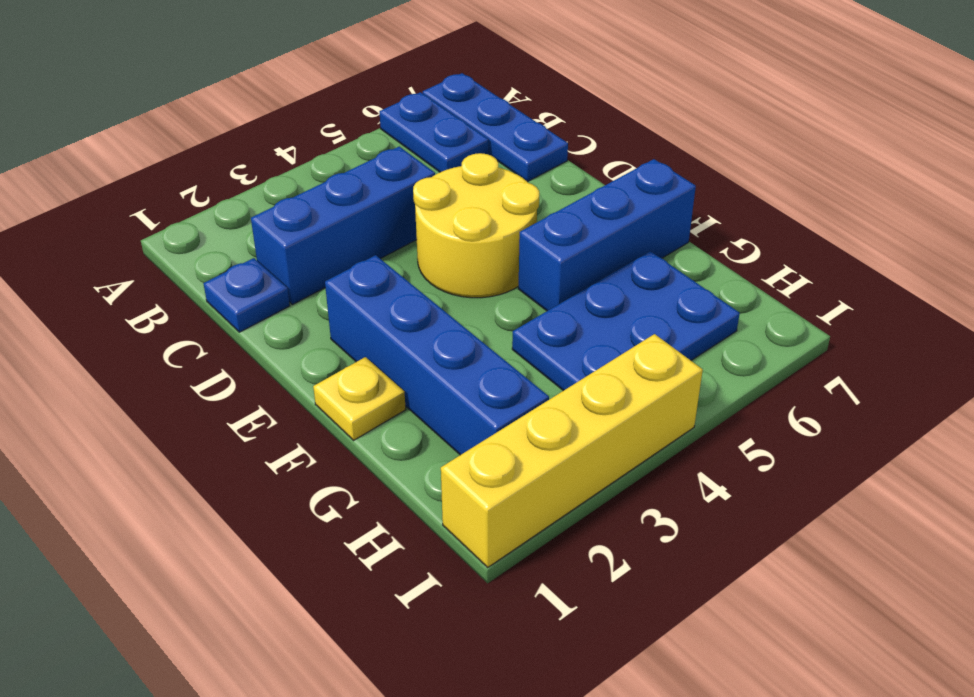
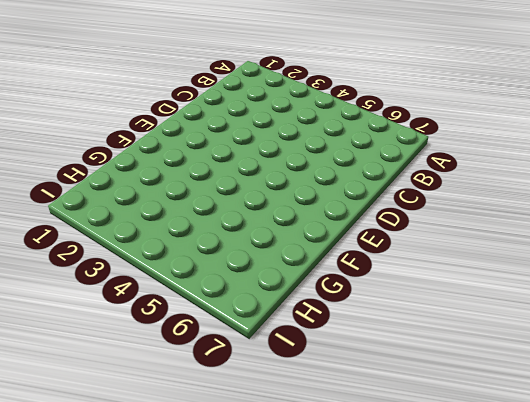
none -> blue plate A6:B6 level 1
none -> blue plate A7:C7 level 1

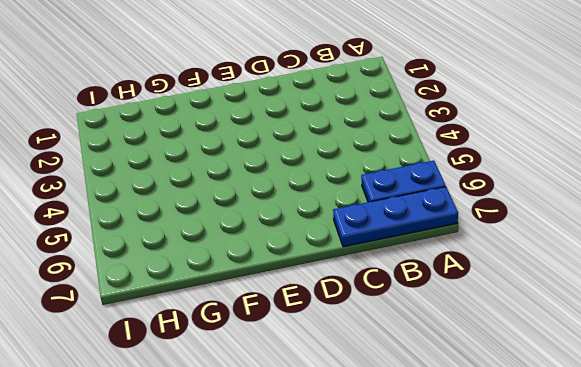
none -> blue plate C1 level 1
none -> blue brick C2:C4 level 1

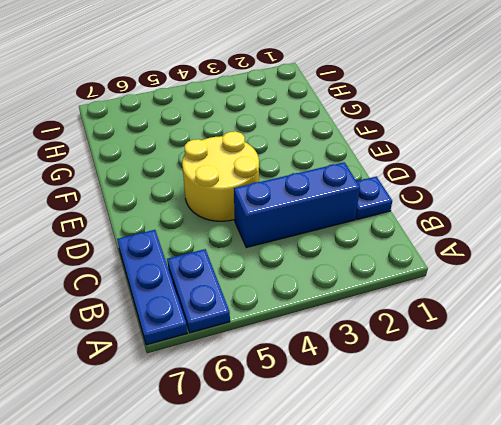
none -> blue brick E2:H2 level 1
none -> yellow plate F1 level 1

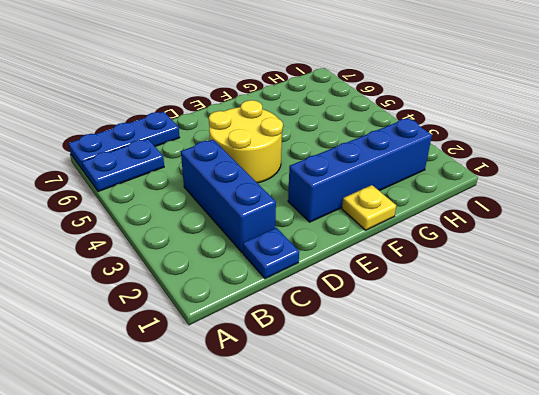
none -> blue brick F5:F7 level 1
none -> blue plate G4:H6 level 1

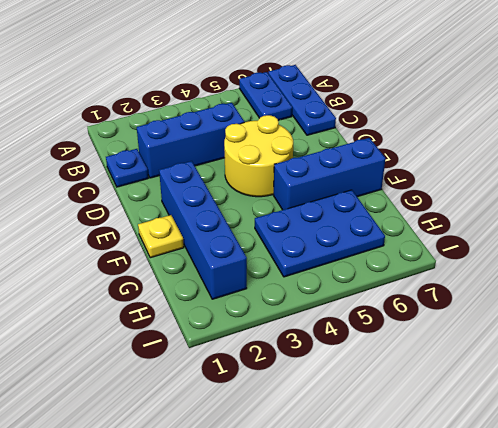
none -> yellow brick I1:I4 level 1

